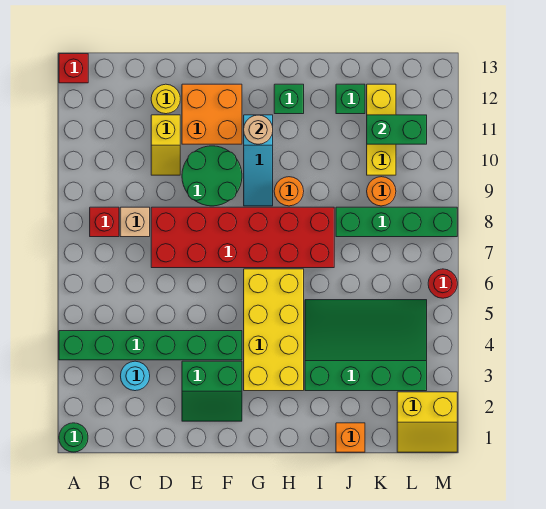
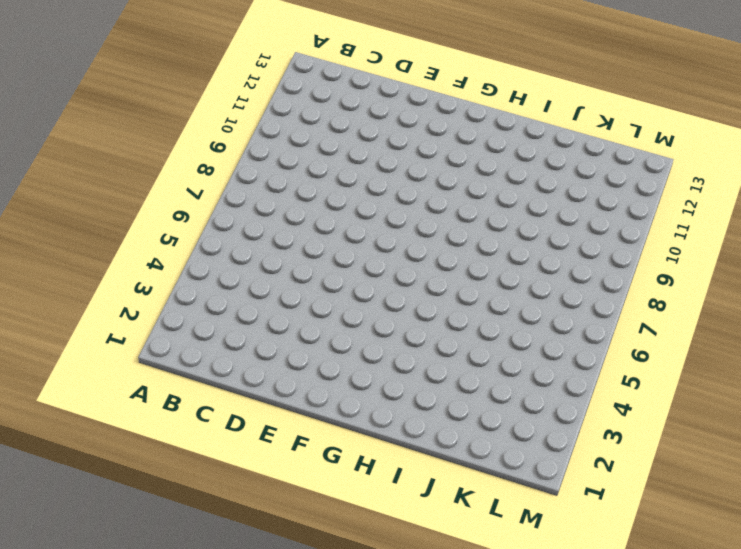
none -> green round brick A1 level 1
none -> green brick A4:F4 level 1
none -> red brick A13 level 1

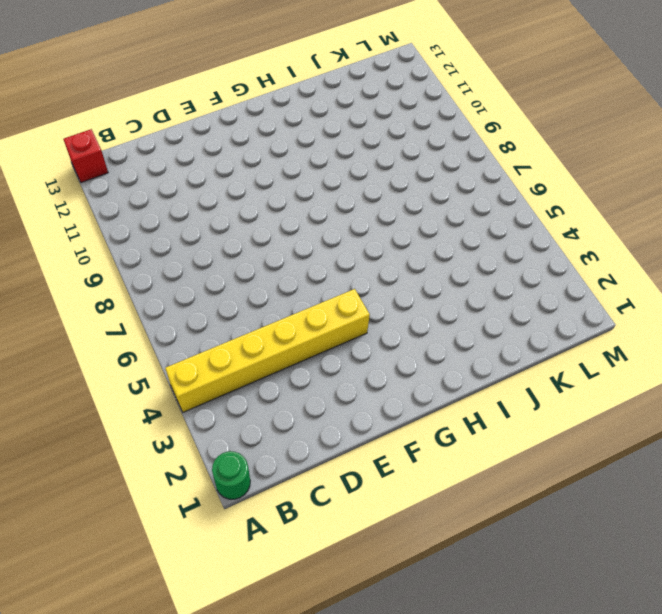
yellow brick A4:F4 level 1 -> green brick A4:F4 level 1
none -> red brick B8 level 1
none -> cyan round brick C3 level 1
none -> tan brick C8 level 1

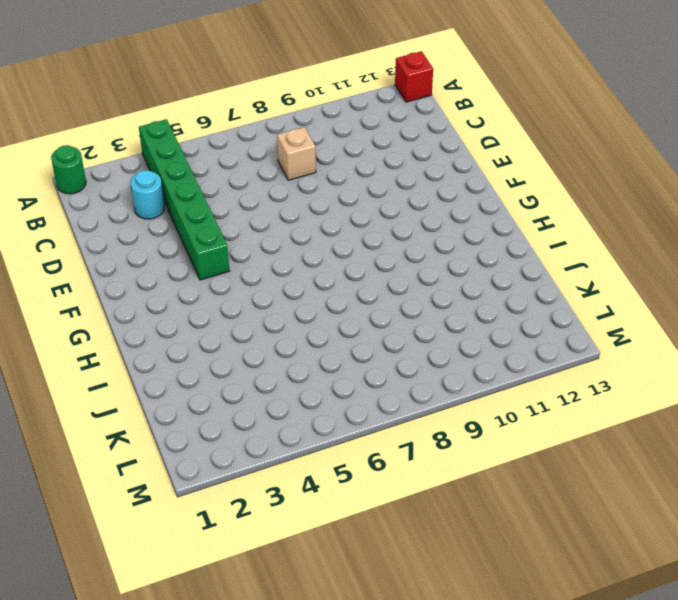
none -> red brick B8 level 1
none -> red brick D7:I8 level 1
none -> yellow slope D10:D11 level 1 top 11

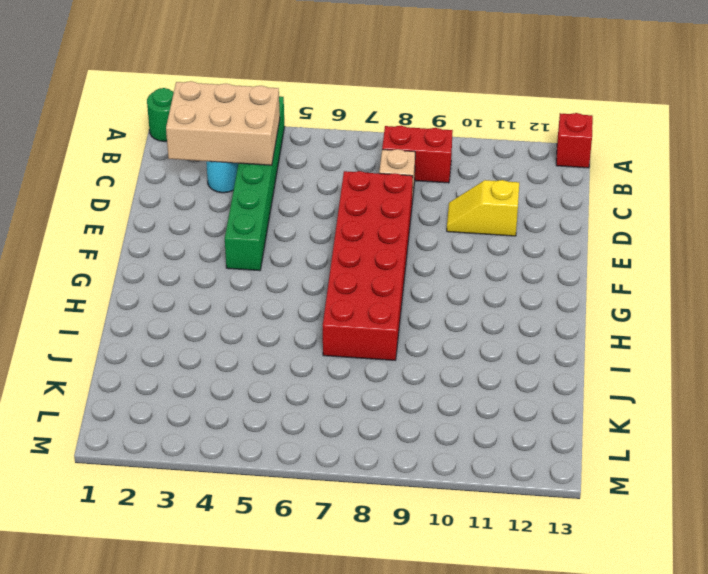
tan brick B2:C4 level 2 -> none
red brick B8:B9 level 1 -> red brick B8 level 1
none -> yellow round brick D12 level 1
none -> green slope E2:F3 level 1 top 3
none -> green round brick E9:F10 level 1

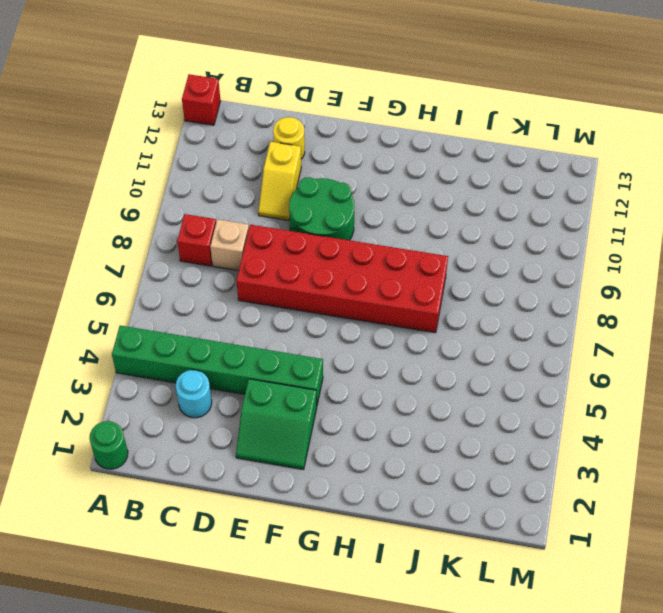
none -> orange brick E11:F12 level 1
none -> yellow brick G3:H6 level 1
none -> cyan slope G9:G11 level 1 top 11

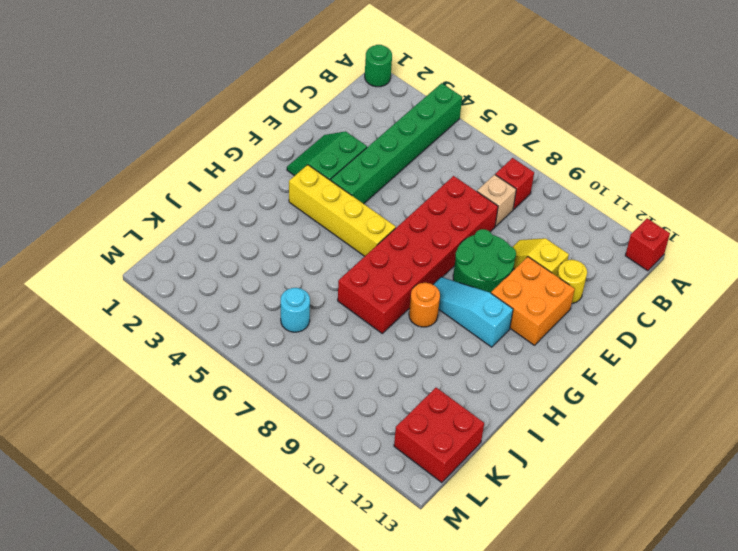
yellow brick G3:G6 level 1 -> yellow brick G3:H6 level 1
cyan round brick K6 level 1 -> cyan round brick C3 level 1
red brick K12:L13 level 1 -> yellow brick K10:K12 level 1
none -> green brick H12 level 1
none -> green slope I3:L5 level 1 top 3
none -> orange brick J1 level 1

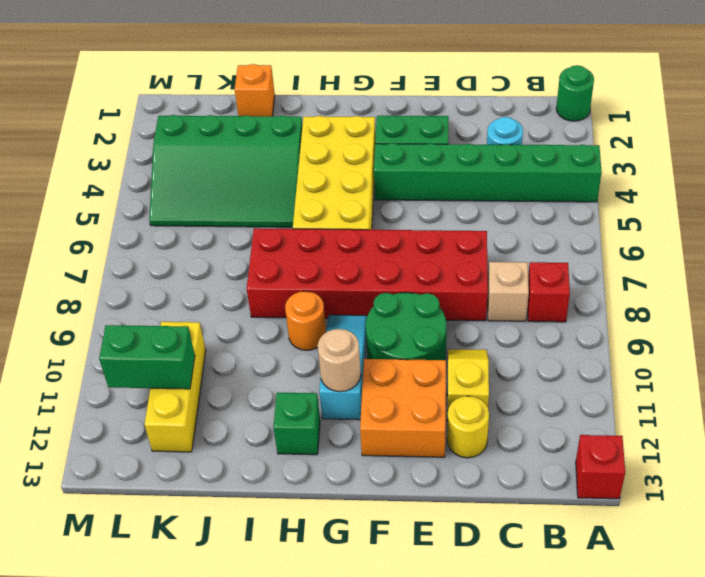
none -> green brick J8:M8 level 1
none -> green brick J12 level 1
none -> orange round brick K9 level 1

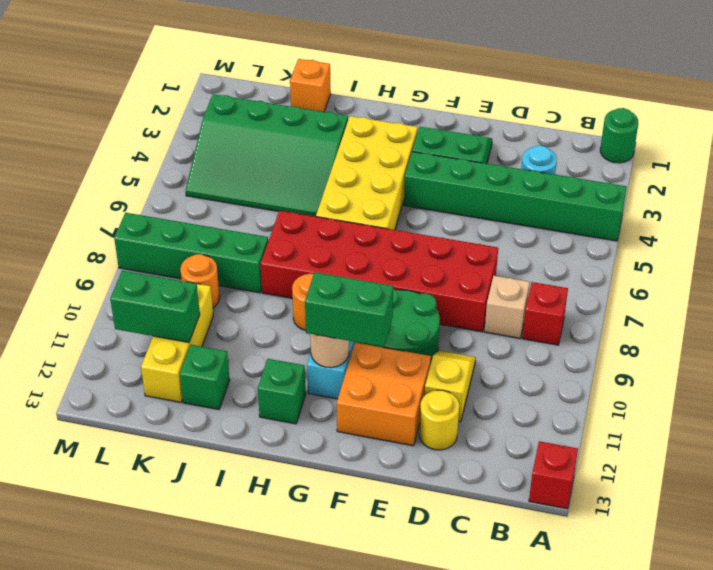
green brick F11:G11 level 3 -> none
none -> yellow slope L1:M2 level 1 top 2
none -> red round brick M6 level 1

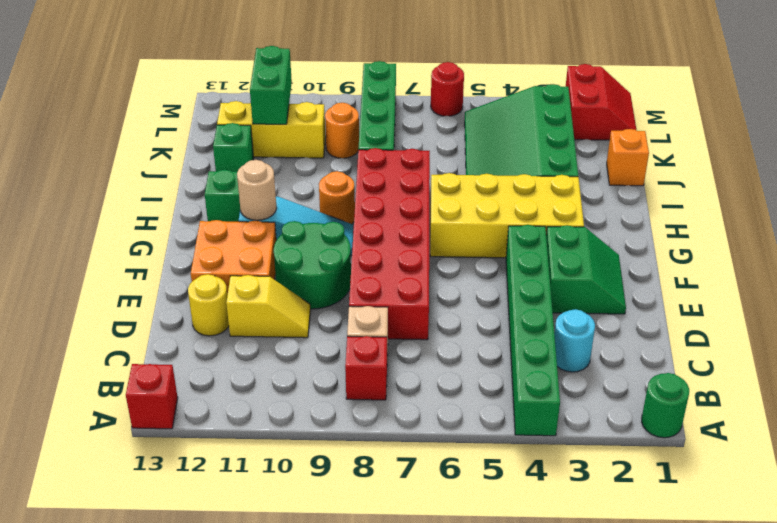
red slope L1:M2 level 1 top 2 -> yellow slope L1:M2 level 1 top 2

